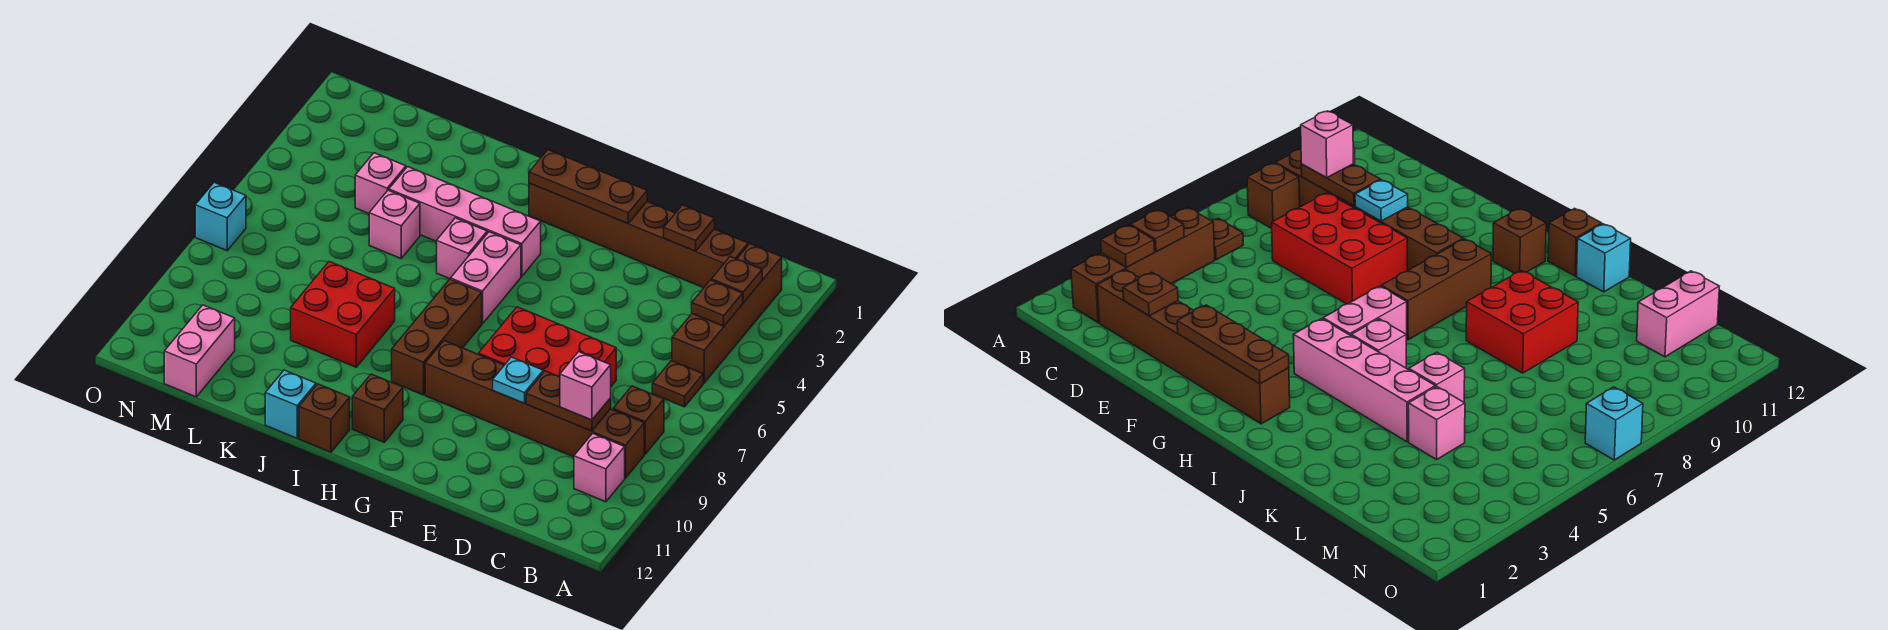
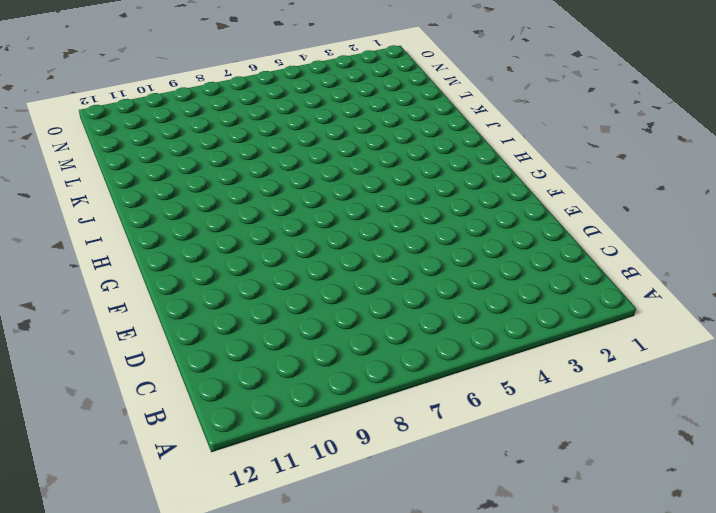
none -> brown brick B2:B5 level 1
none -> brown plate B6 level 1
none -> brown brick B8 level 1

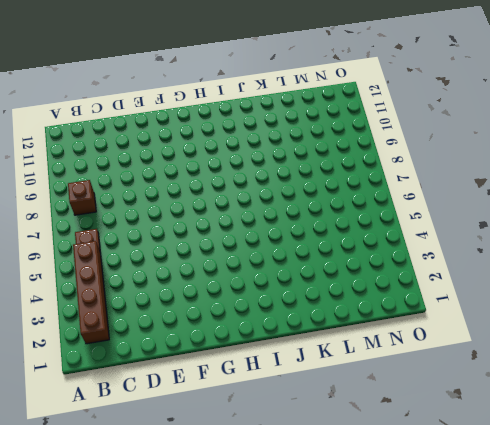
none -> brown brick B9:G9 level 1
none -> pink brick B10 level 1
none -> brown brick C2:H2 level 1

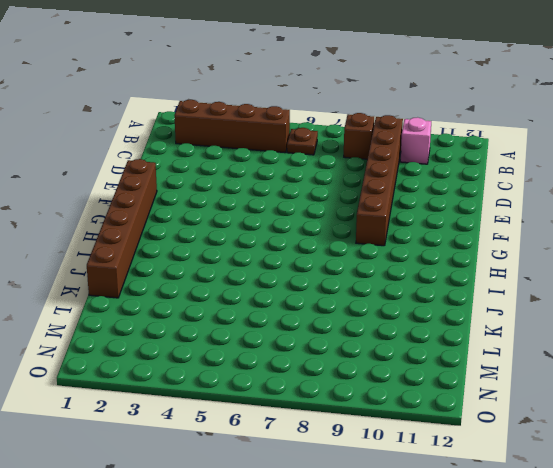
brown brick F1:K1 level 1 -> brown brick C2:H2 level 1
none -> red brick D7:F8 level 1
none -> pink brick H4:K4 level 1
none -> pink brick H5:H6 level 1

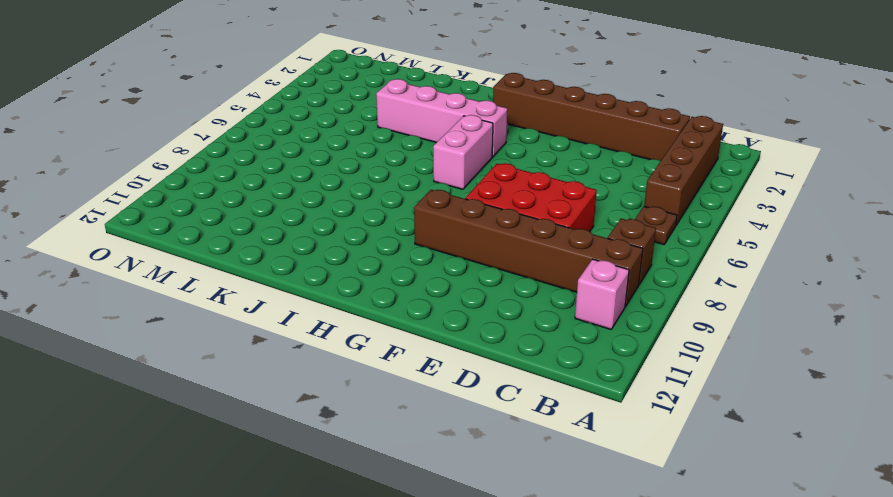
none -> brown brick H7:H9 level 1
none -> brown brick H11 level 1
none -> pink brick I5 level 1

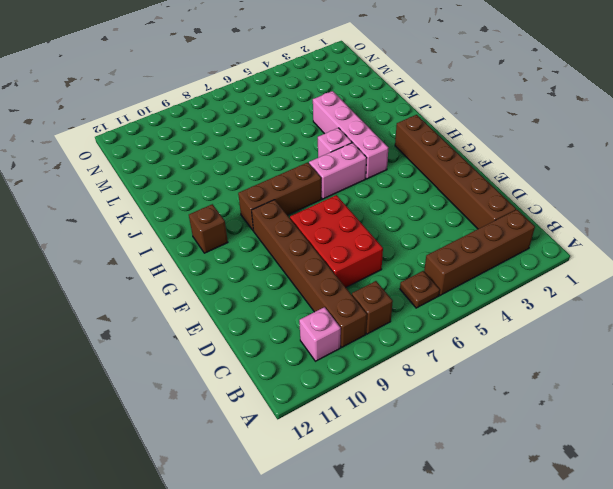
none -> brown brick I12 level 1
none -> red brick J8:K9 level 1
none -> cyan brick J12 level 1

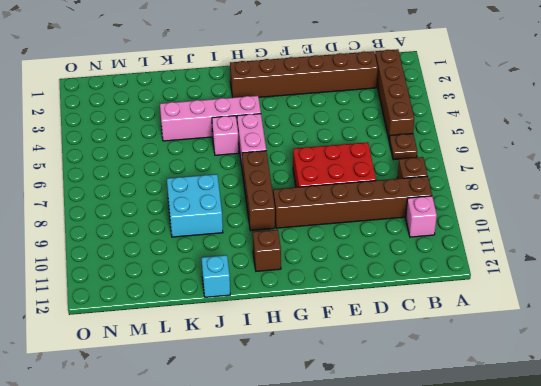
cyan brick J8:K9 level 1 -> red brick J8:K9 level 1
none -> brown brick I12 level 1
none -> pink brick K5 level 1
none -> pink brick L4 level 1

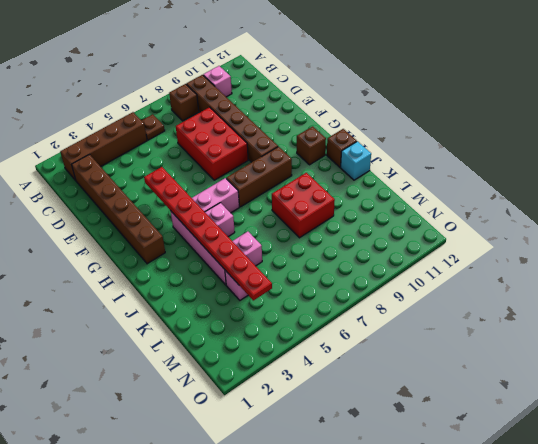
red plate F4:M4 level 2 -> none
none -> pink brick M11:M12 level 1
none -> cyan brick O7 level 1
none -> brown plate B3 level 2

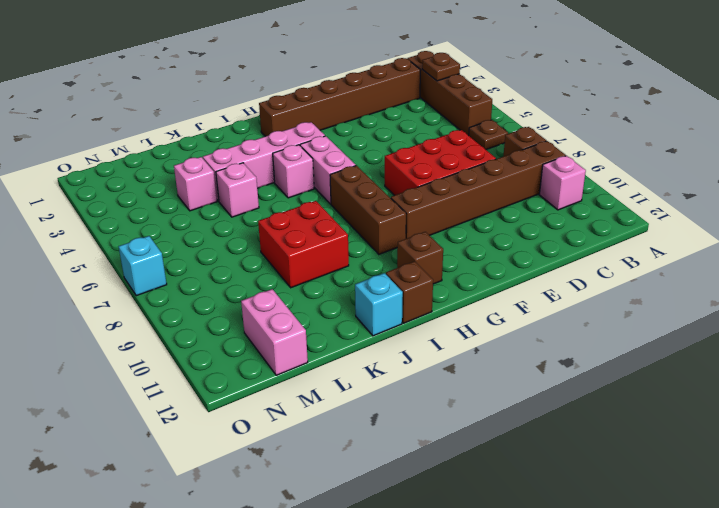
none -> brown plate B4 level 2
none -> brown plate C9:D9 level 2
none -> brown plate D2 level 2

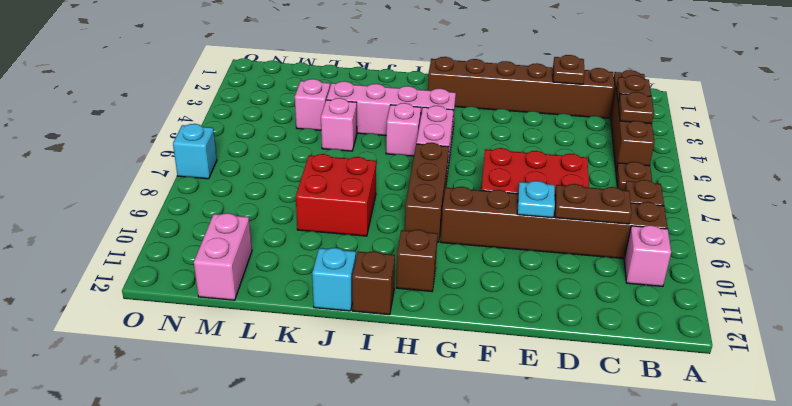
none -> brown plate F2:H2 level 2
none -> pink brick C9 level 3

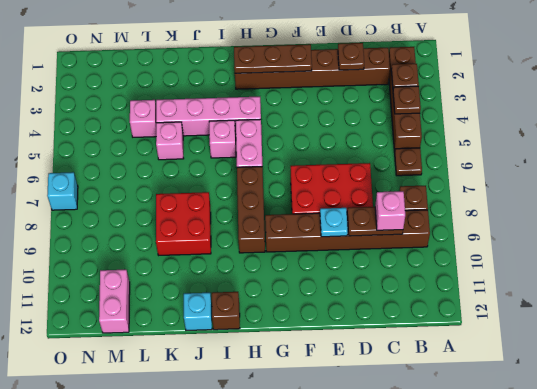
none -> pink brick B10 level 1
none -> brown brick H11 level 1

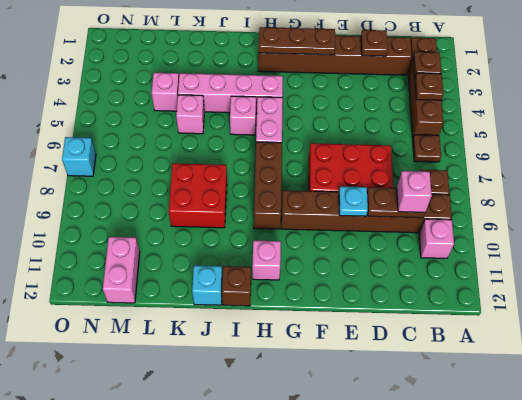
pink brick H11 level 1 -> brown brick H11 level 1

